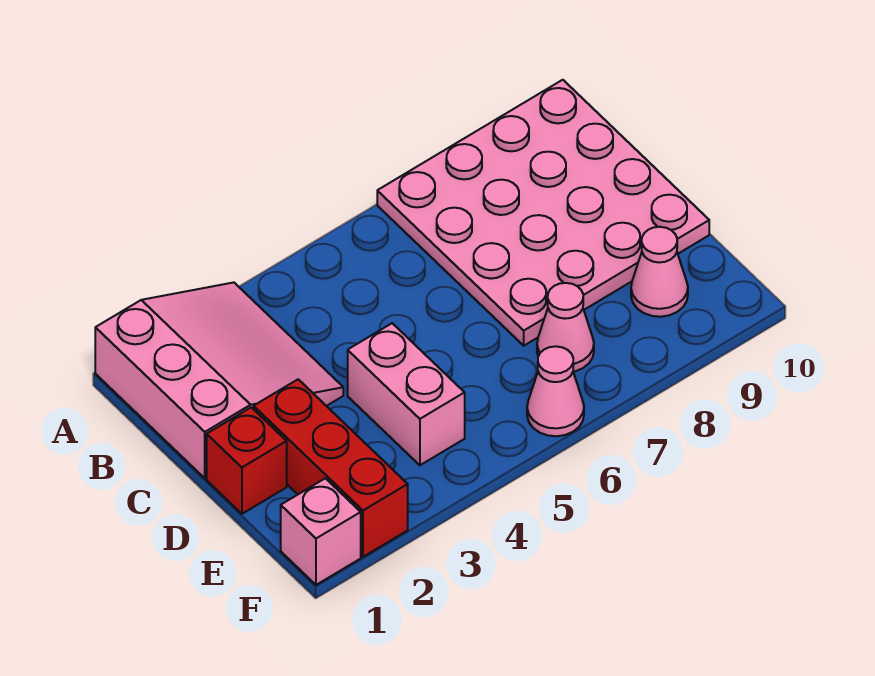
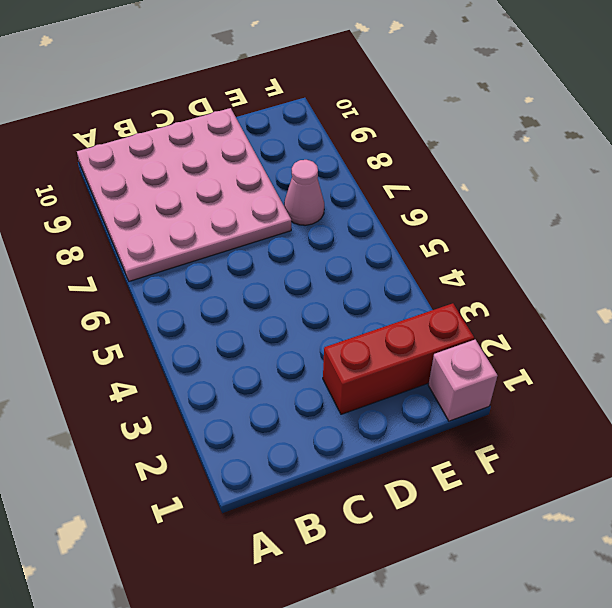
none -> pink slope A1:C3 level 1 top 1
none -> red brick D1 level 1

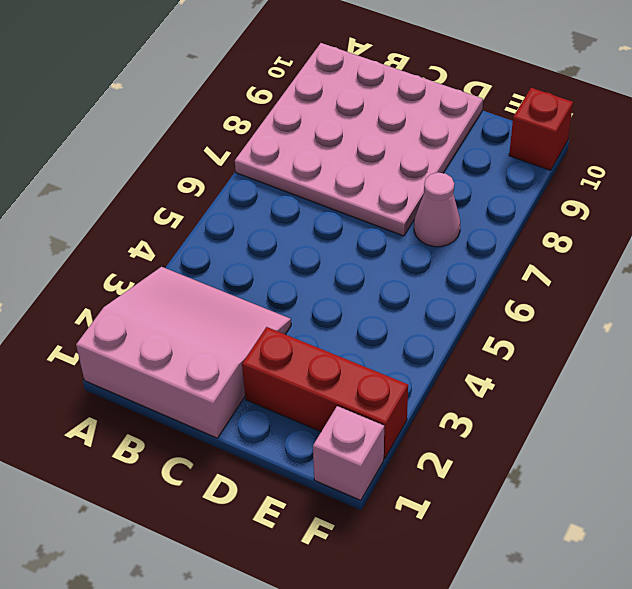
red brick F10 level 1 -> red brick D1 level 1
none -> pink brick D4:E4 level 1
none -> pink cone E9 level 1

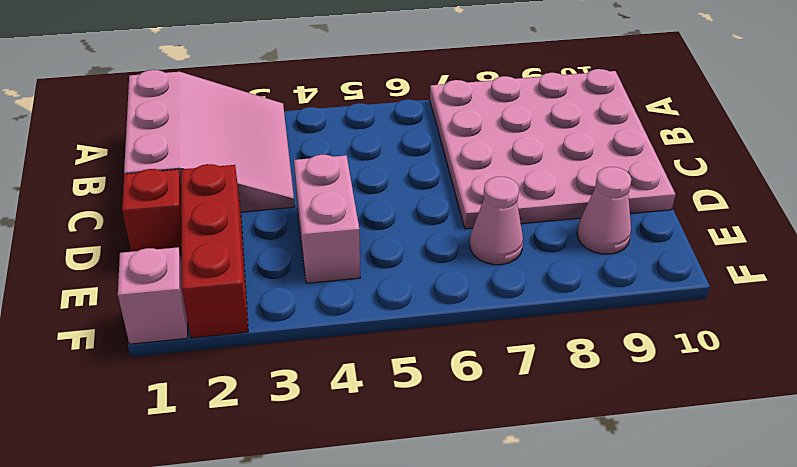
none -> pink cone F6 level 1

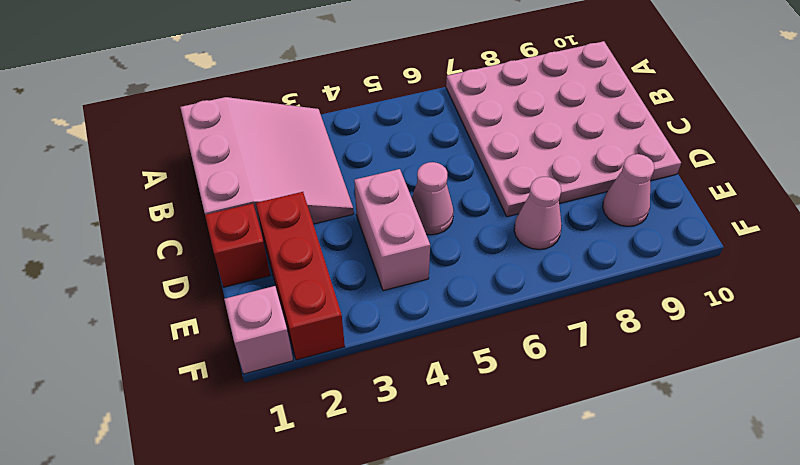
pink cone D5 level 1 -> pink cone F6 level 1

